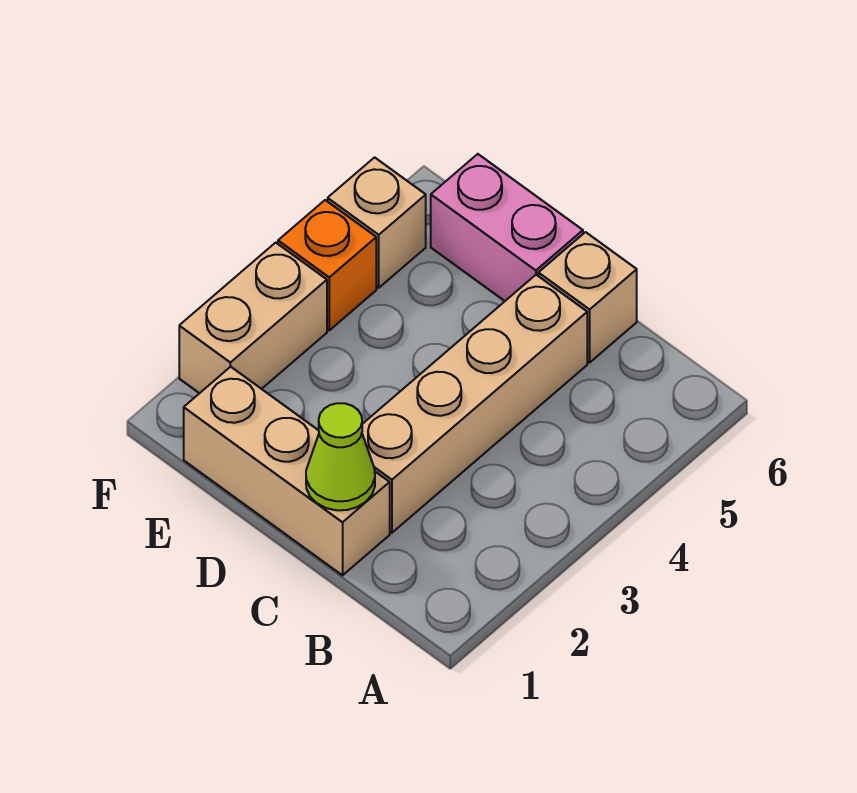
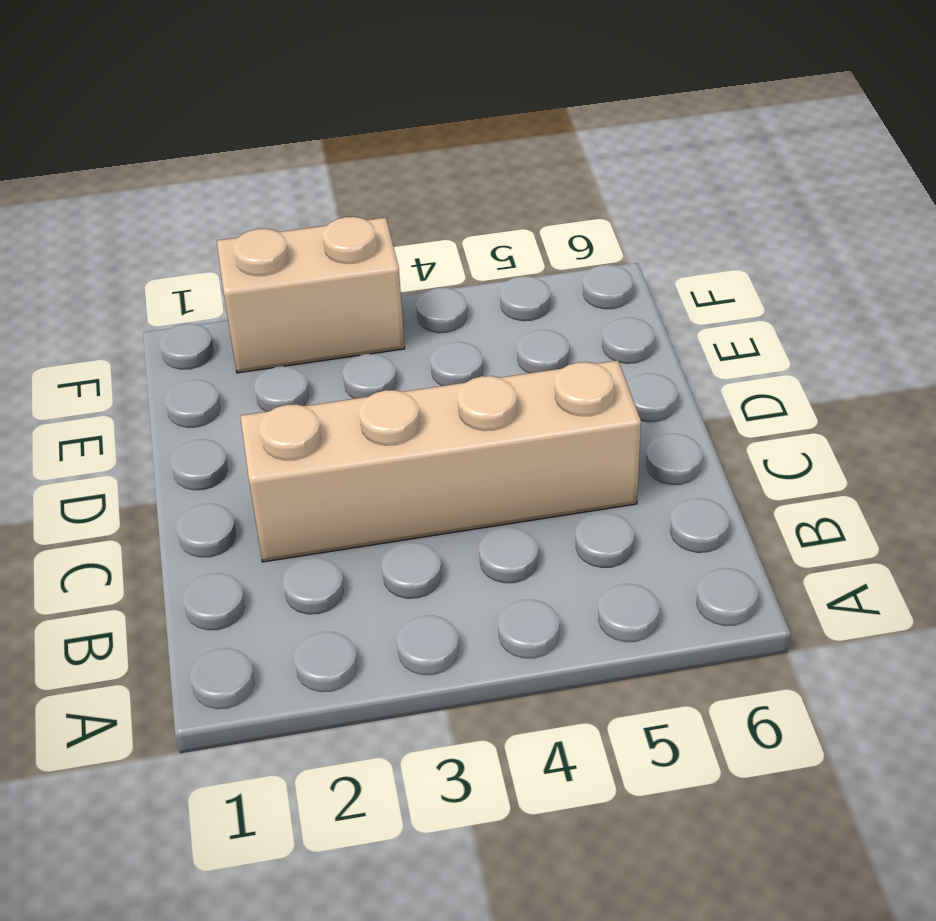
none -> tan brick C1:E1 level 1
none -> tan brick C6 level 1

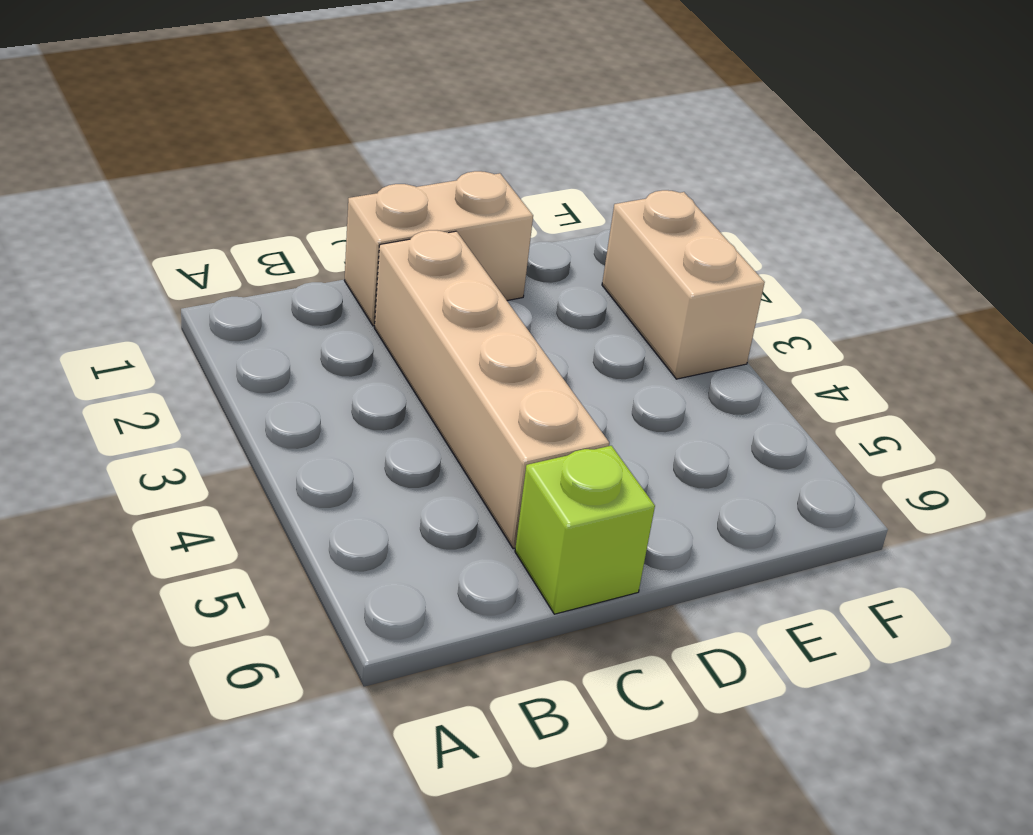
tan brick C1:D1 level 1 -> tan brick C1:E1 level 1
lime brick C6 level 1 -> tan brick C6 level 1
none -> pink brick D6:E6 level 1
none -> orange brick F4 level 1

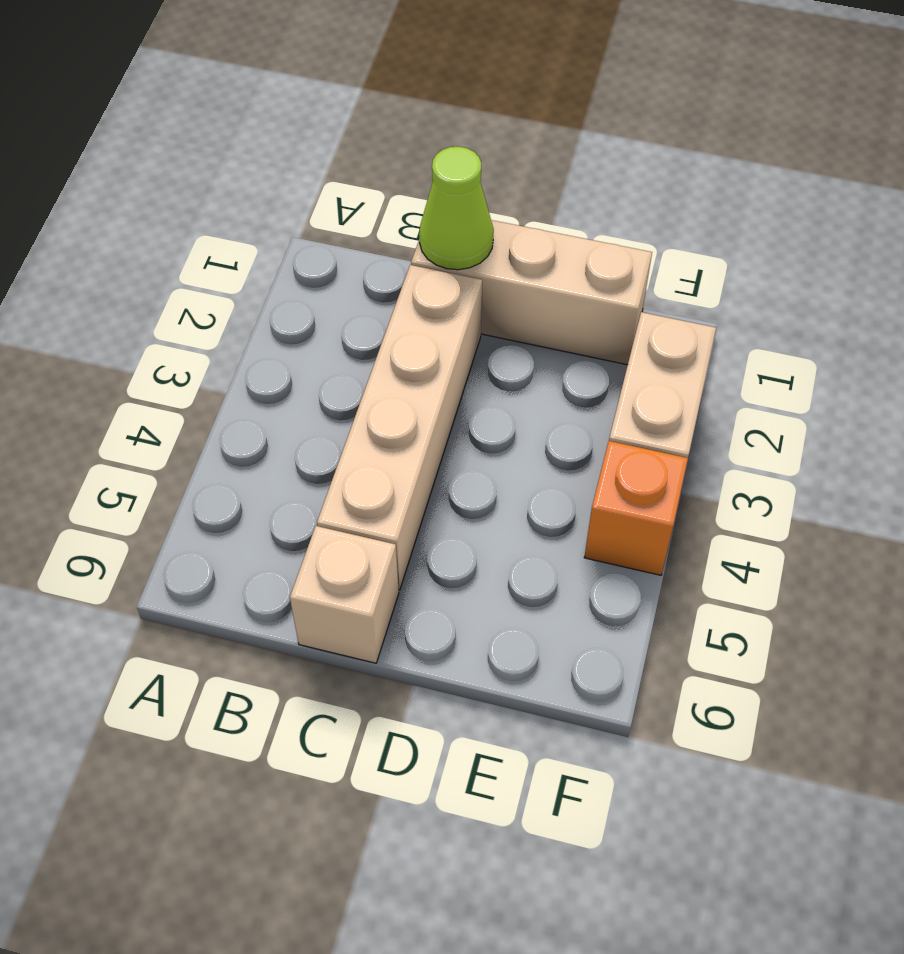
none -> pink brick D6:E6 level 1
none -> tan brick F5 level 1

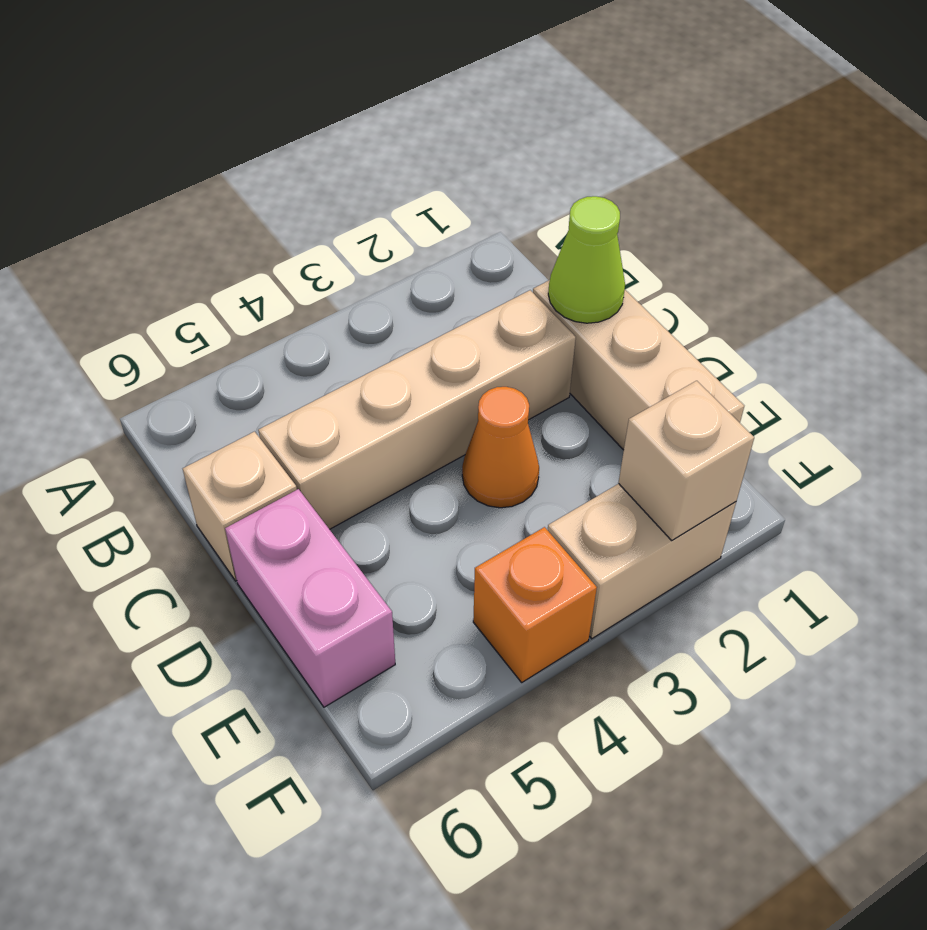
orange cone D3 level 1 -> none
tan brick F2 level 2 -> tan brick F5 level 1

